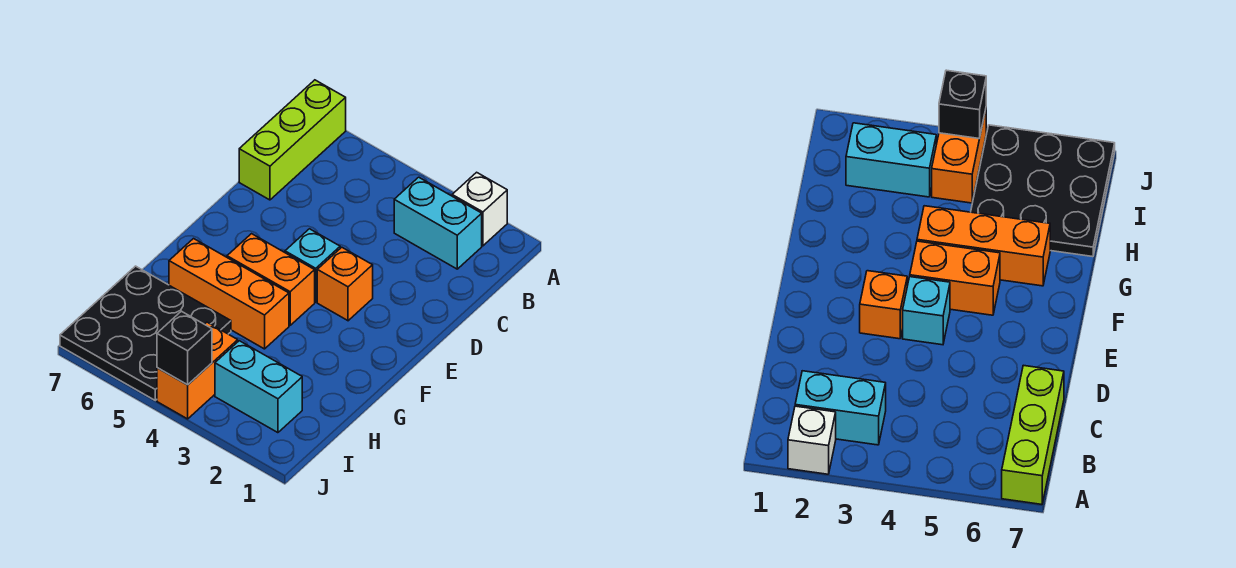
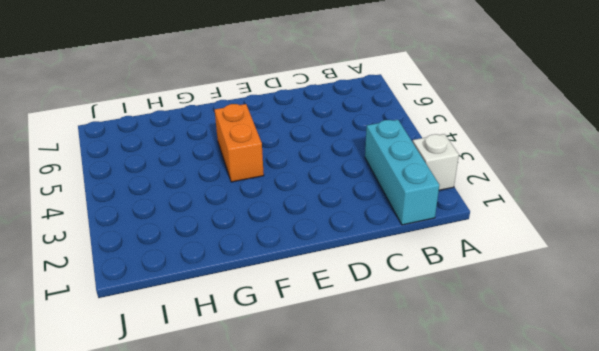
cyan brick B1:B3 level 1 -> cyan brick B2:B3 level 1
none -> lime brick A7:C7 level 1
none -> orange brick E3 level 1

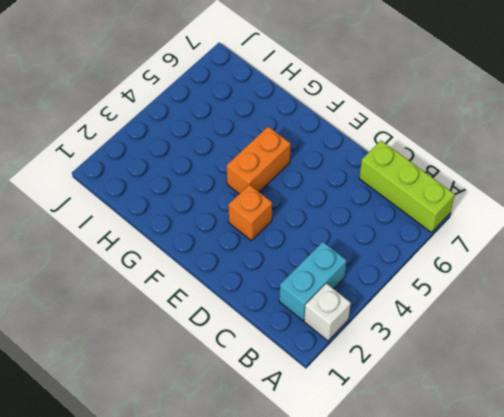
none -> cyan brick E4 level 1
none -> orange brick G4:G6 level 1

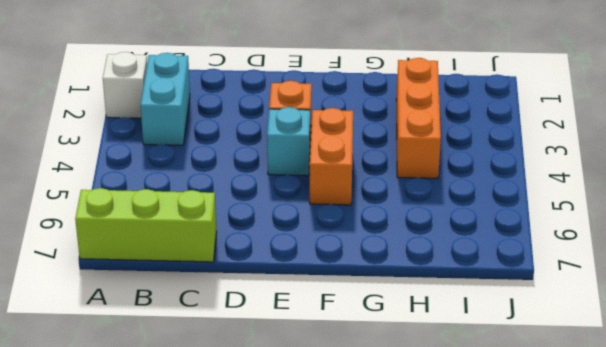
orange brick H2:H4 level 1 -> orange brick G4:G6 level 1
none -> black plate H5:J7 level 1
none -> cyan brick I2:I3 level 1

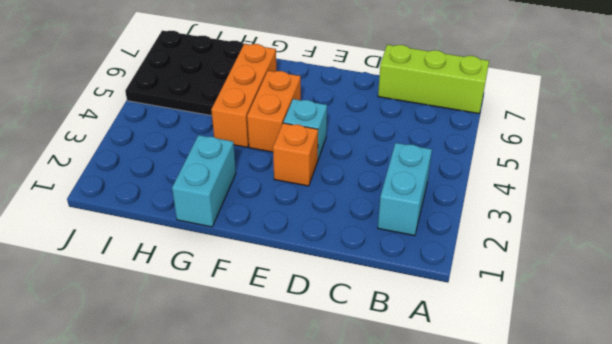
cyan brick G1:G2 level 1 -> cyan brick I2:I3 level 1
none -> white brick A2 level 1
none -> orange brick I4:J4 level 1

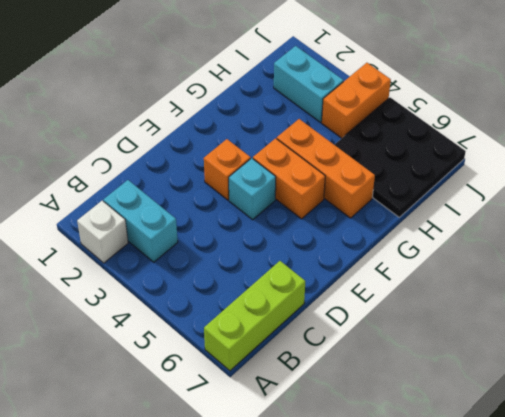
none -> black brick J4 level 2

